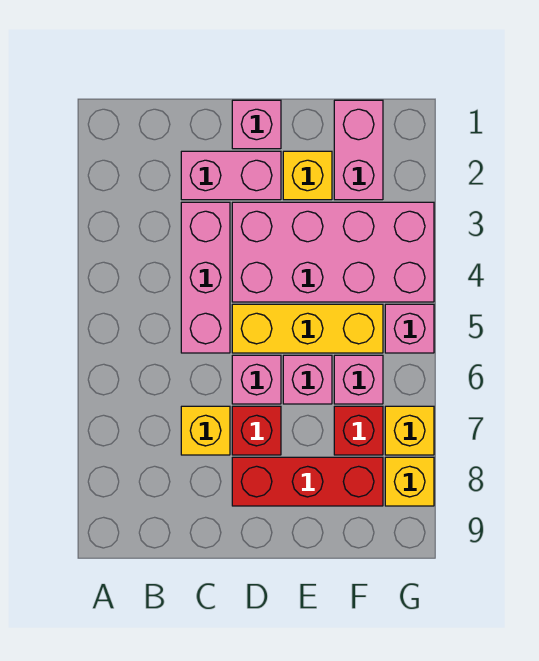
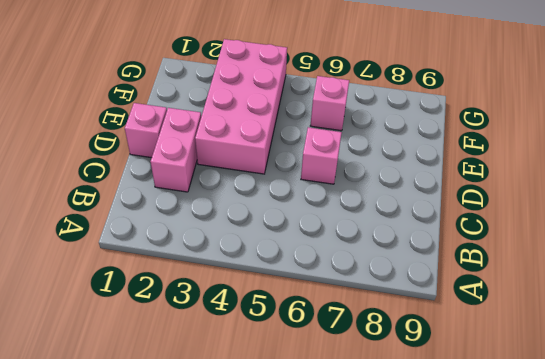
none -> pink brick C3:C5 level 1
none -> yellow brick C7 level 1
none -> yellow brick D5:F5 level 1

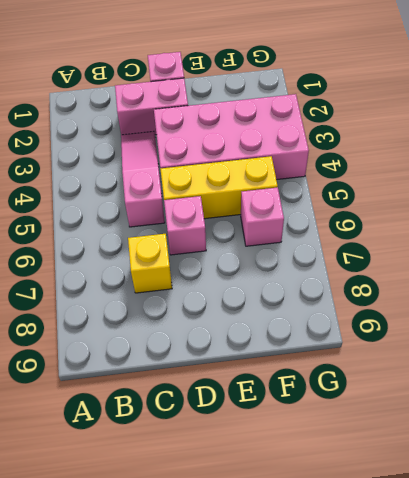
pink slope C3:C5 level 1 top 5 -> pink brick C3:C5 level 1
none -> red brick D7 level 1
none -> red brick D8:F8 level 1
none -> yellow brick E2 level 1

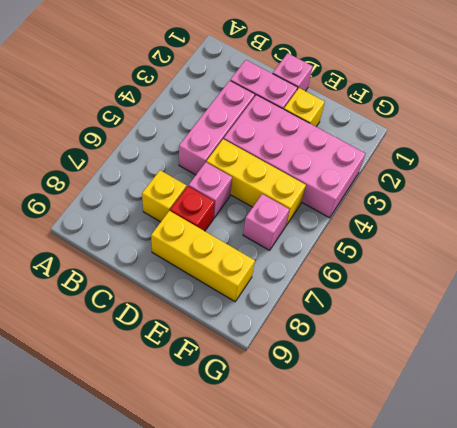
yellow brick D8:F8 level 1 -> red brick D8:F8 level 1
none -> pink brick E6 level 1
none -> pink brick F1:F2 level 1
none -> red brick F7 level 1

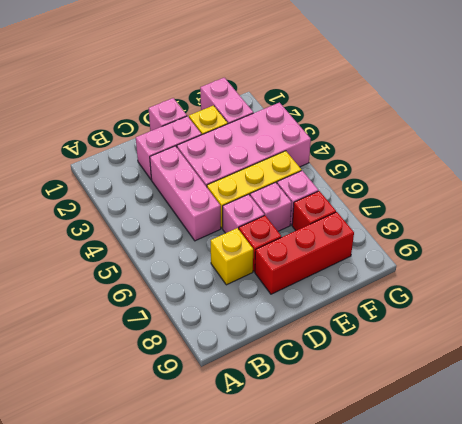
none -> pink brick G5 level 1
none -> yellow brick G7 level 1
none -> yellow brick G8 level 1

